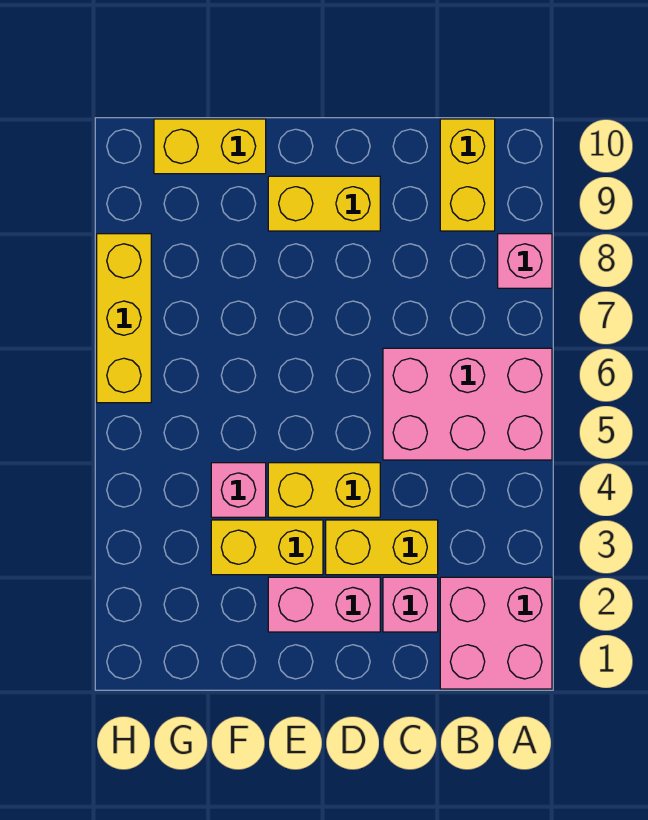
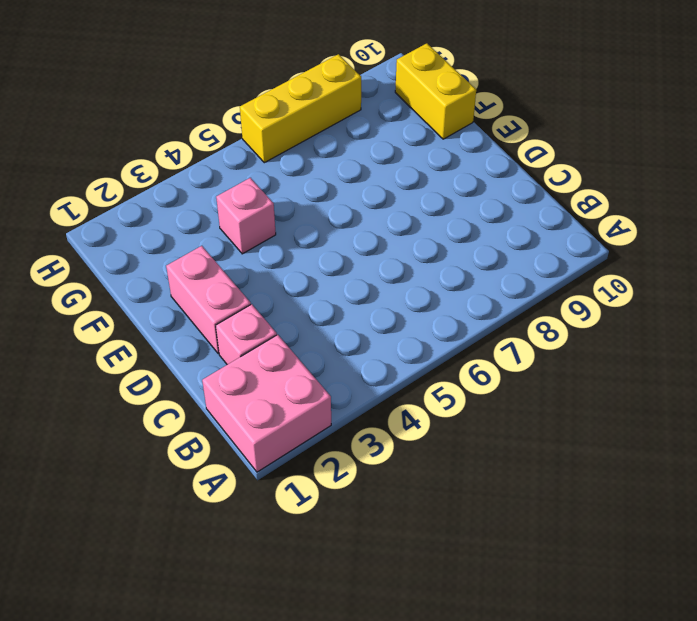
none -> pink brick A5:C6 level 1
none -> pink brick A8 level 1
none -> yellow brick B9:B10 level 1

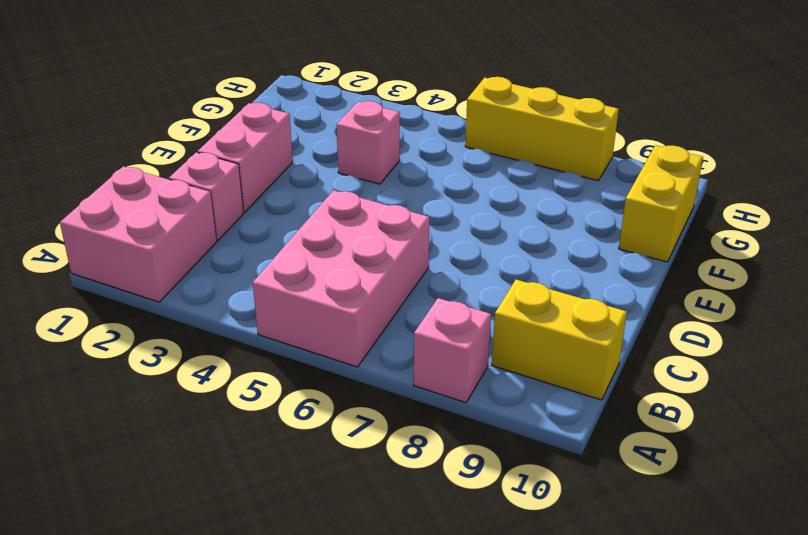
none -> yellow brick C3:D3 level 1
none -> yellow brick D4:E4 level 1
none -> yellow brick D9:E9 level 1

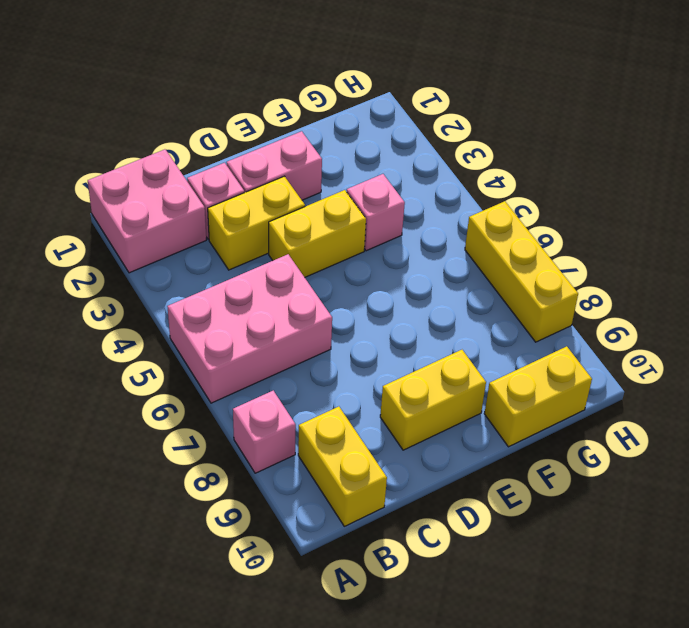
none -> yellow brick E3:F3 level 1

